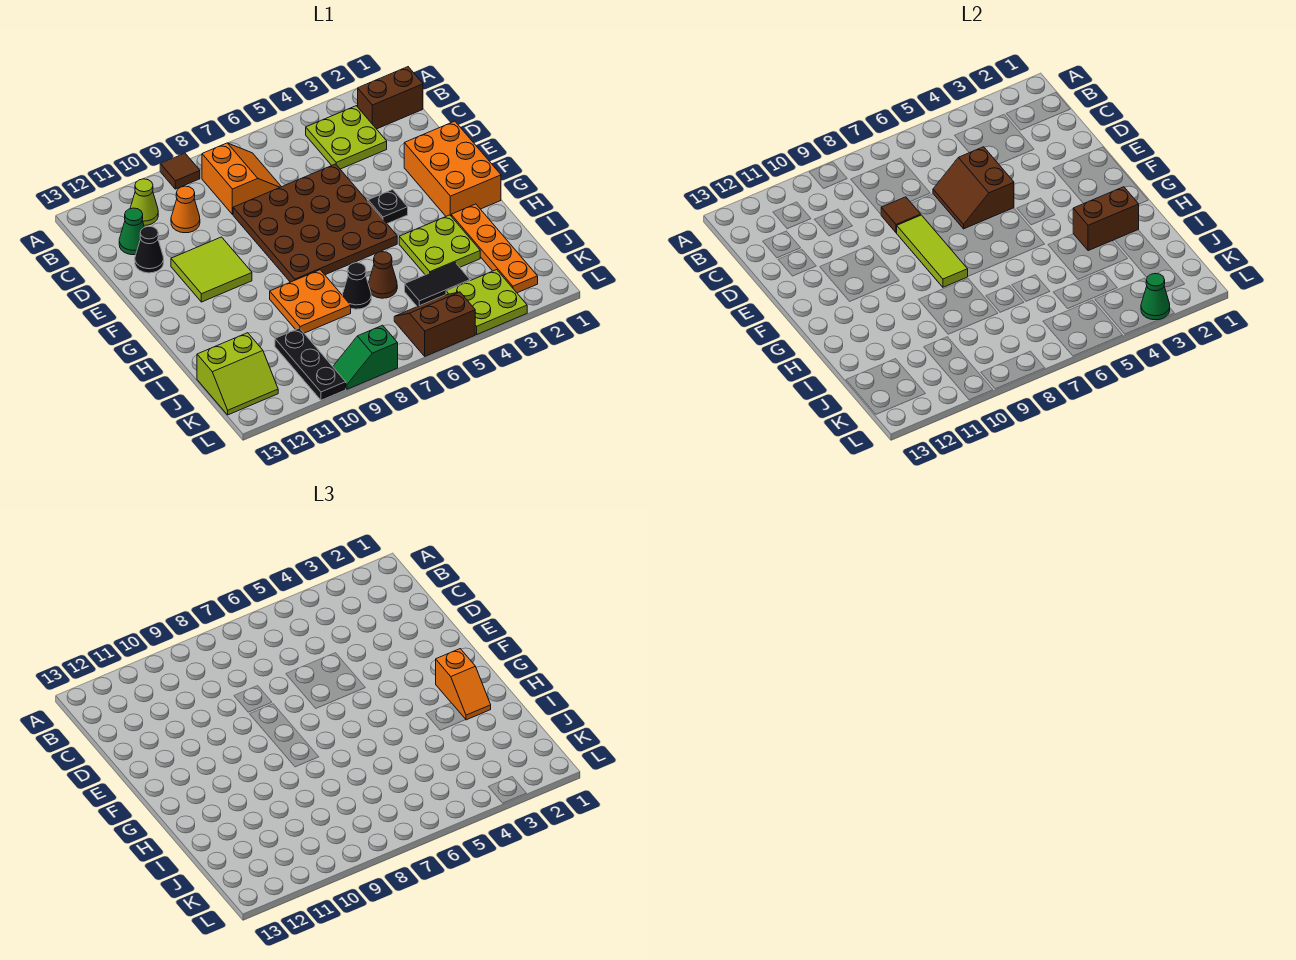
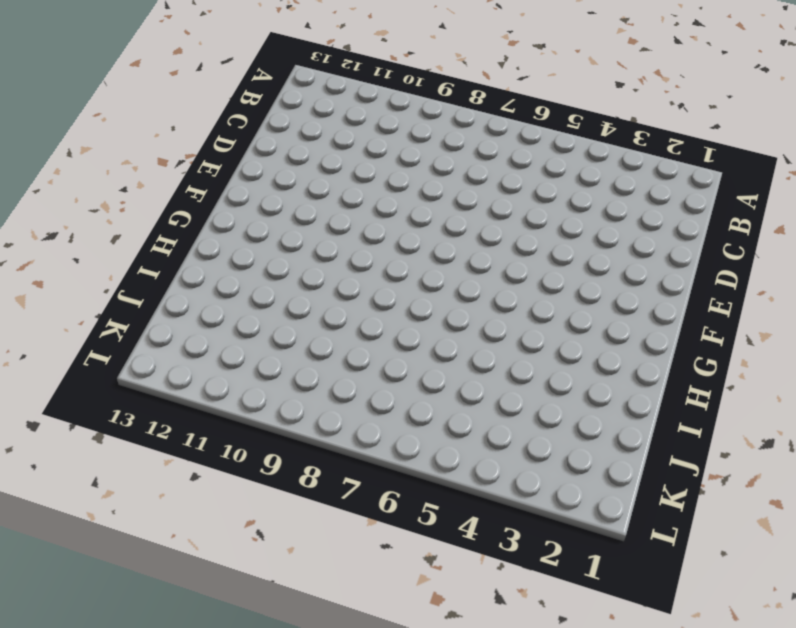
none -> brown tile A9 level 1
none -> brown brick B1:B2 level 1
none -> lime plate B3:C4 level 1

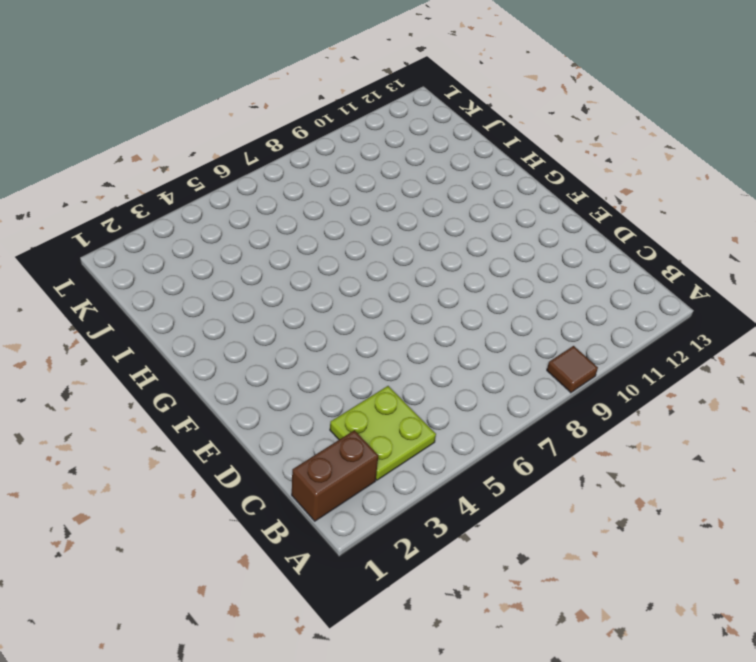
none -> orange slope B7:C8 level 1 top 8
none -> lime cone B11 level 1
none -> orange cone C10 level 1

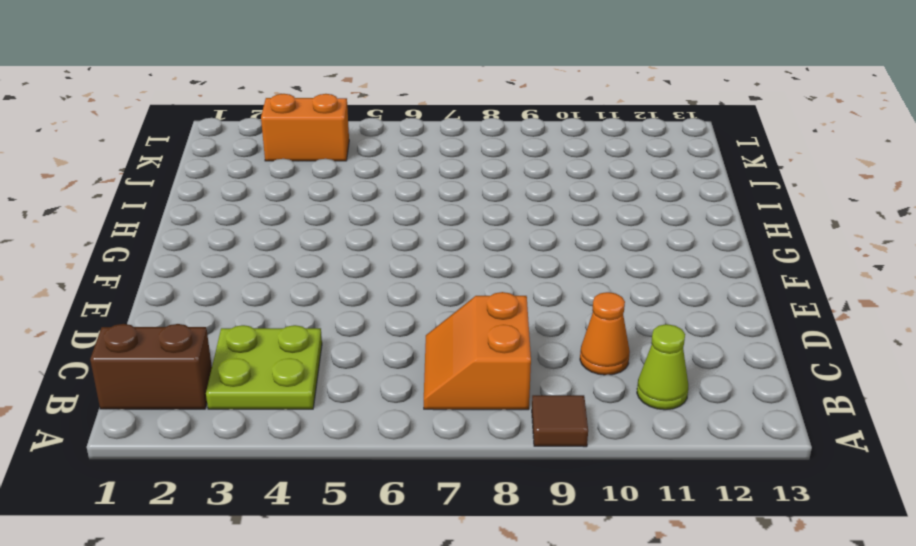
orange brick K3:K4 level 1 -> lime plate K3:L4 level 1
none -> green cone C12 level 1
none -> brown plate D5:G8 level 1
none -> black cone D12 level 1

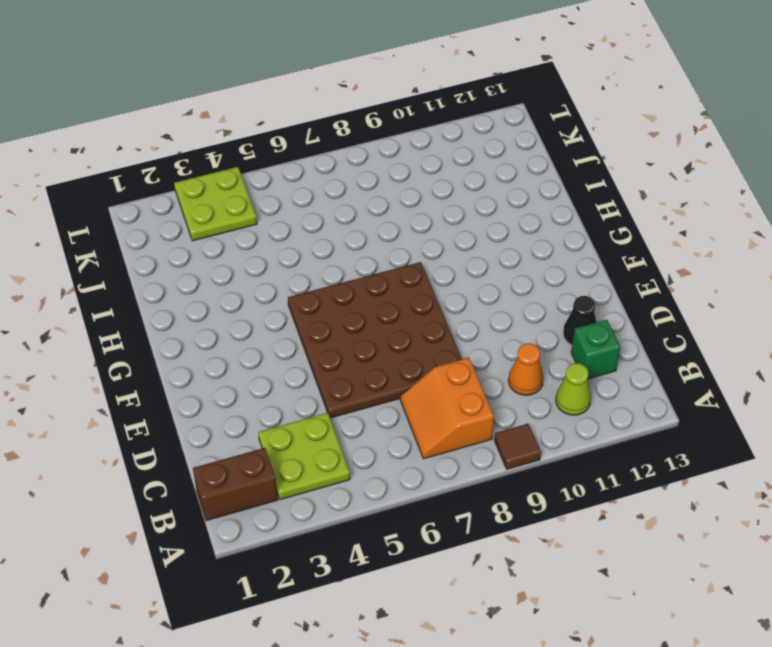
green brick C12 level 1 -> green cone C12 level 1
none -> orange brick E1:G2 level 1
none -> lime tile E10:F11 level 1
none -> black plate F4 level 1

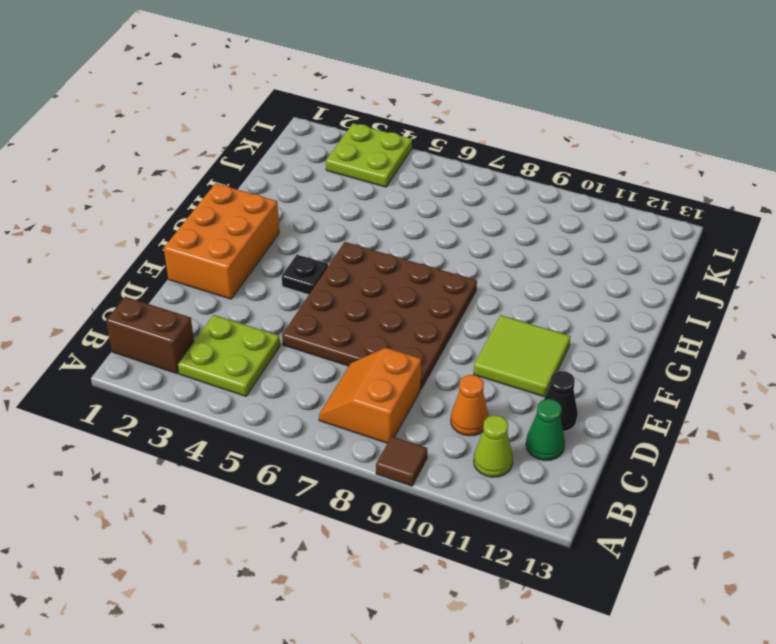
none -> orange plate H2:K2 level 1
none -> lime plate H3:I4 level 1
none -> orange plate H8:I9 level 1

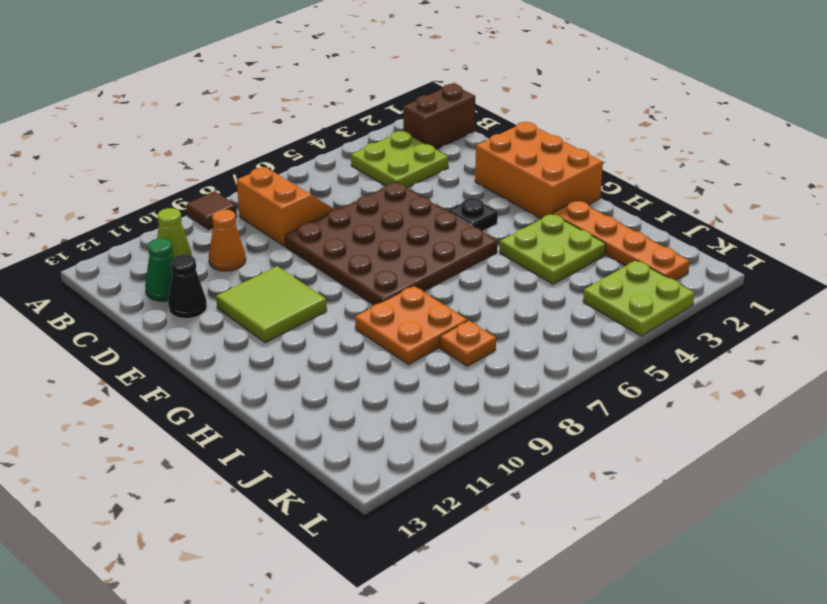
orange plate J8 level 1 -> none
none -> brown cone I6 level 1
none -> black cone I7 level 1
none -> black tile J4:J5 level 1

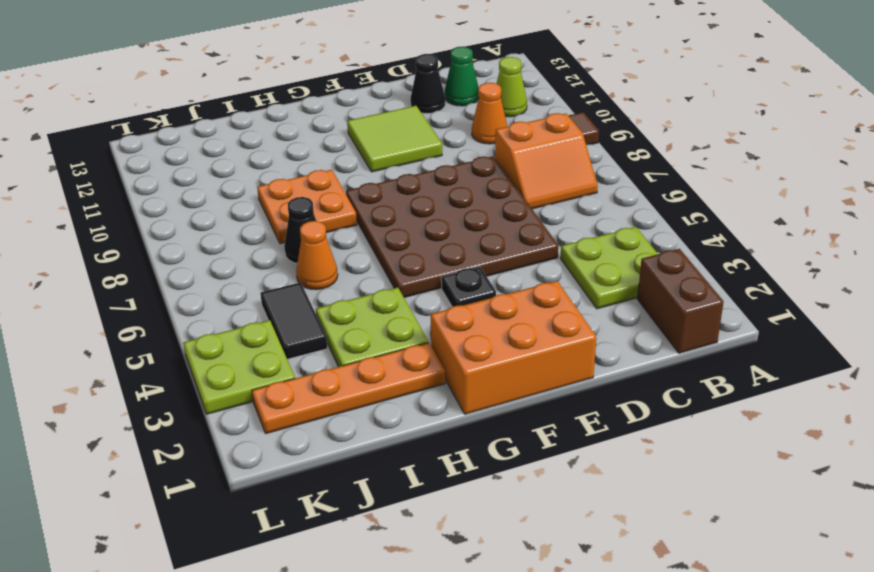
orange cone I6 level 1 -> brown cone I6 level 1
none -> black plate J10:L10 level 1
none -> lime slope J12:K13 level 1 top J
none -> brown slope K5:L6 level 1 top L

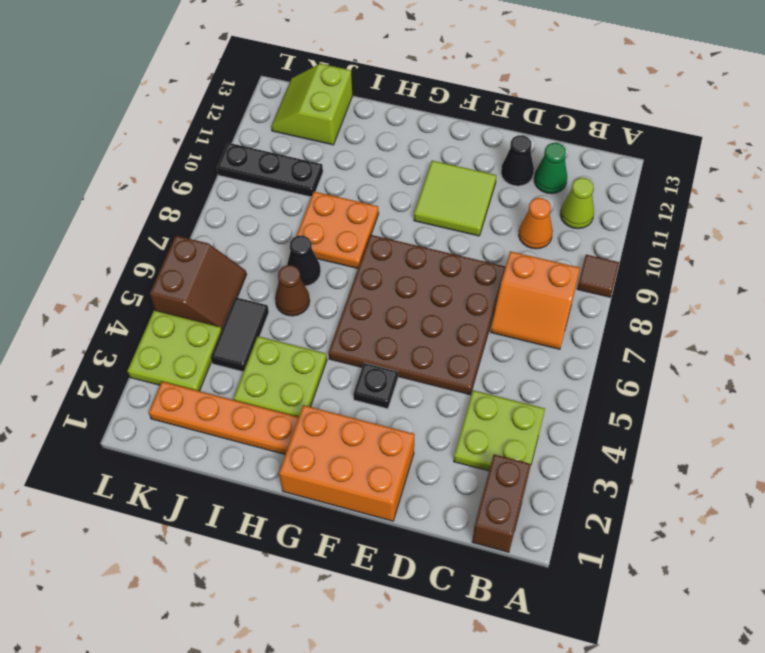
none -> green slope L8:L9 level 1 top 8
none -> brown slope D5:E6 level 2 top 5
none -> brown tile D8 level 2

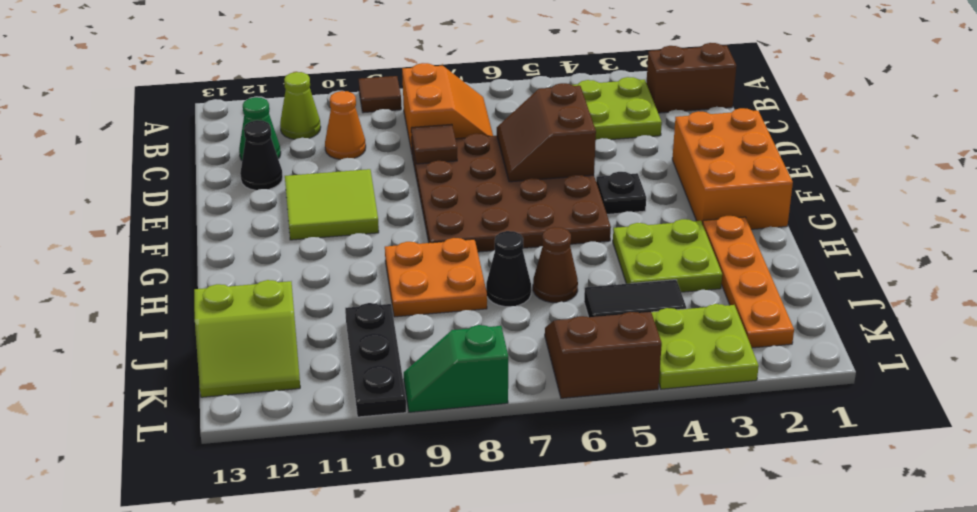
none -> lime tile E8:G8 level 2
none -> brown brick H2:H3 level 2
none -> green cone L3 level 2

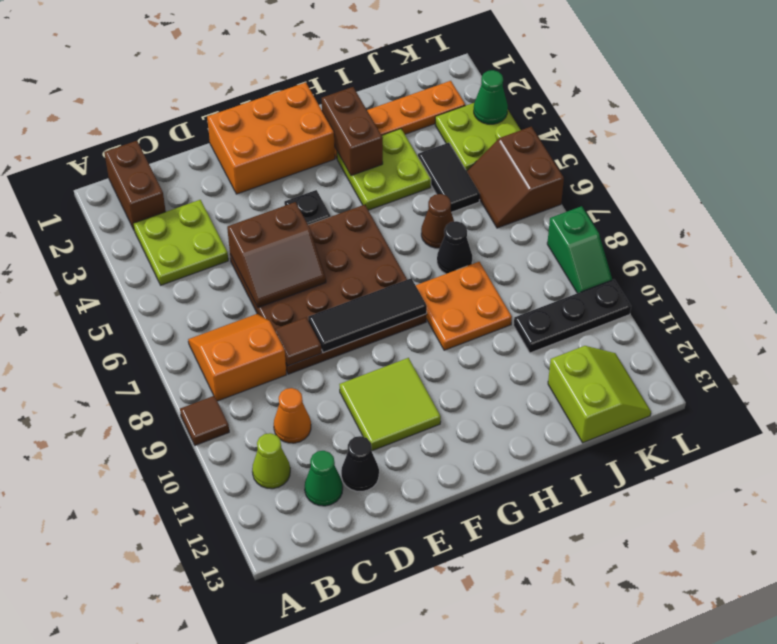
black tile E8:G8 level 2 -> lime tile E8:G8 level 2
none -> orange slope G2:H2 level 3 top G

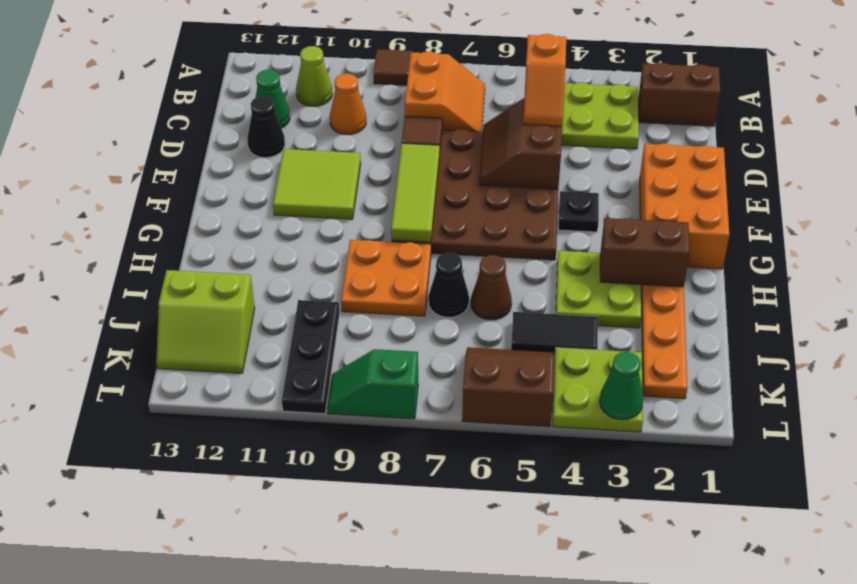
orange slope C5:D5 level 3 top C -> orange slope G2:H2 level 3 top G

